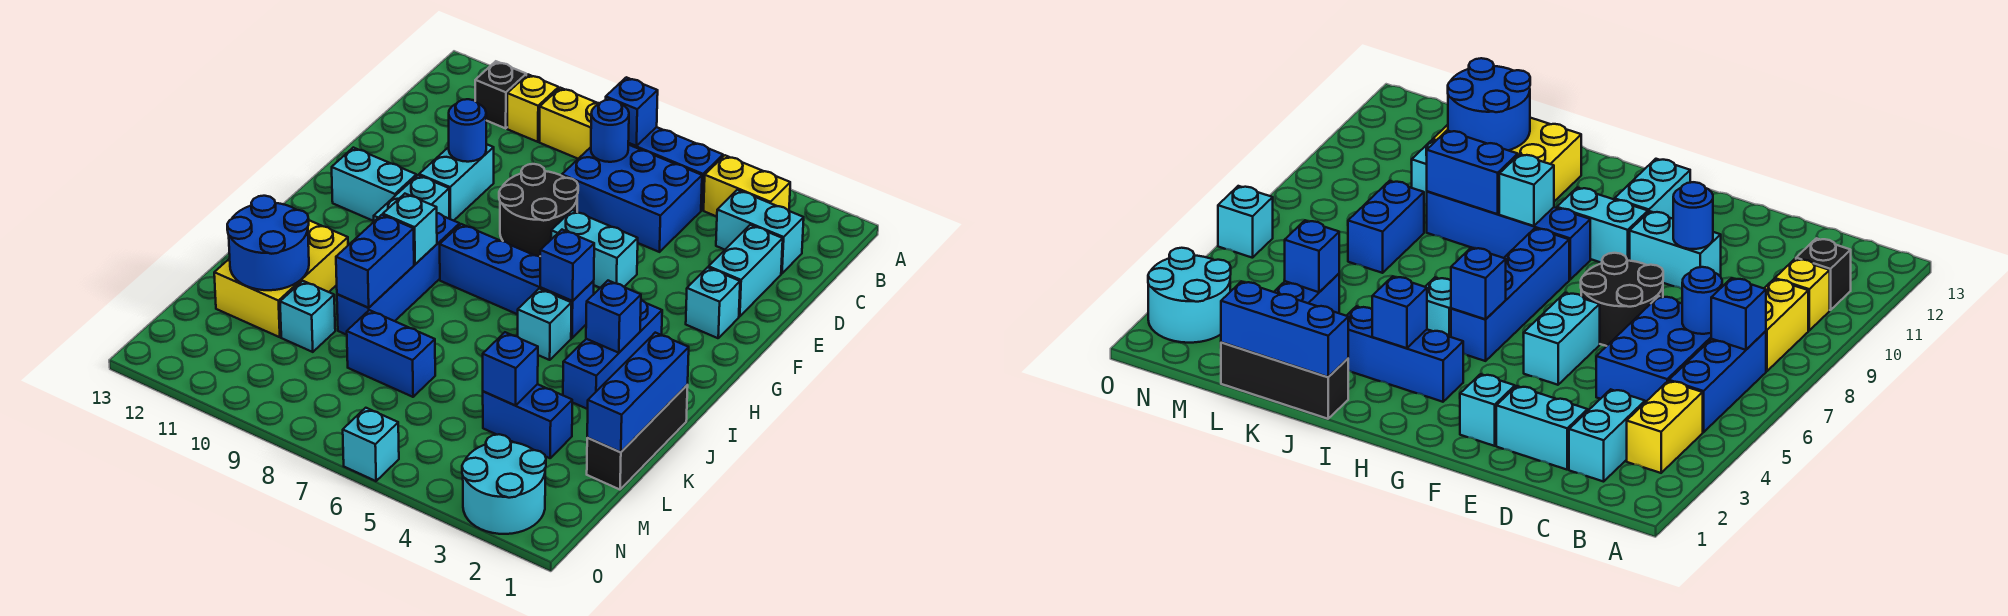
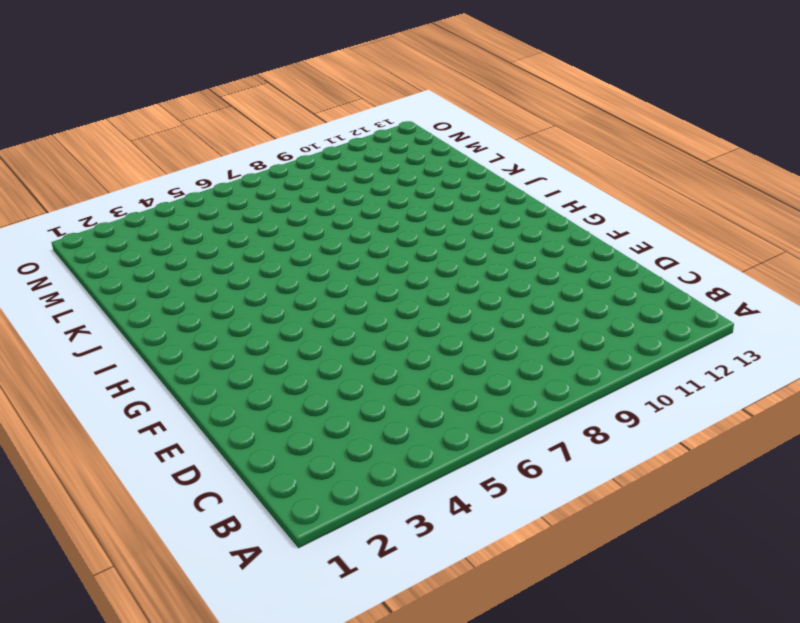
none -> yellow brick B3:B4 level 1
none -> blue brick B5:B7 level 1
none -> yellow brick B8:B9 level 1
none -> yellow brick B10 level 1

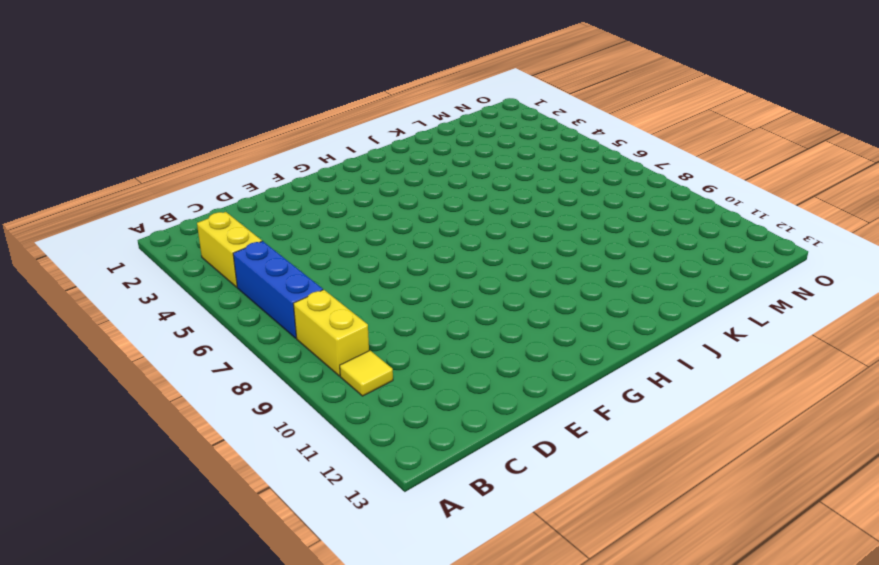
yellow tile B10 level 1 -> yellow brick B10 level 1
none -> black brick B11 level 1
none -> cyan brick C2:C3 level 1
none -> blue brick C5:D7 level 1
none -> cyan brick D2:E2 level 1

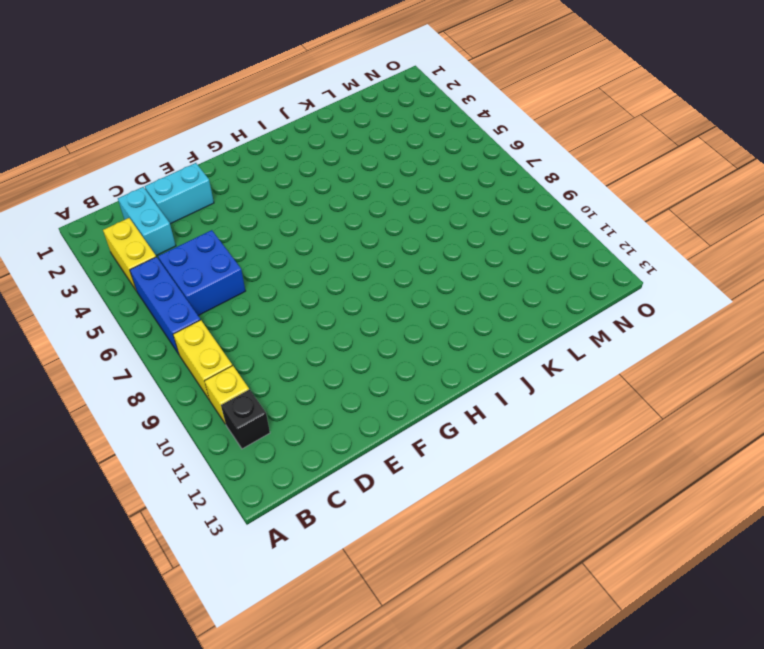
blue brick C5:D6 level 1 -> blue brick C5:D7 level 1
none -> black round brick E7:F8 level 1
none -> cyan brick E10:F10 level 1
none -> cyan brick F2 level 1
none -> cyan brick F5:F6 level 1

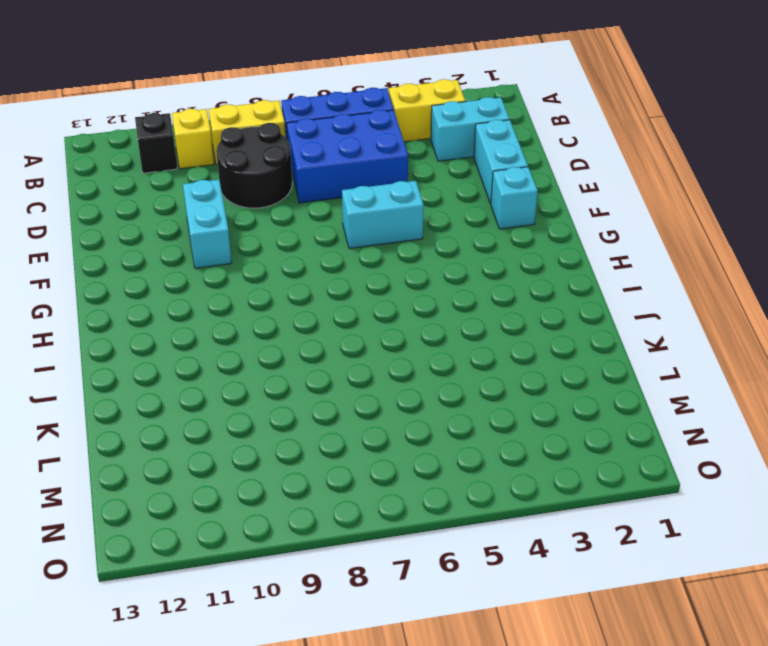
black round brick C8:D9 level 1 -> black round brick E7:F8 level 1
none -> cyan brick G10:H10 level 1
none -> cyan brick G11:G12 level 1
none -> blue brick H3:J3 level 1
none -> blue brick H5:H8 level 1

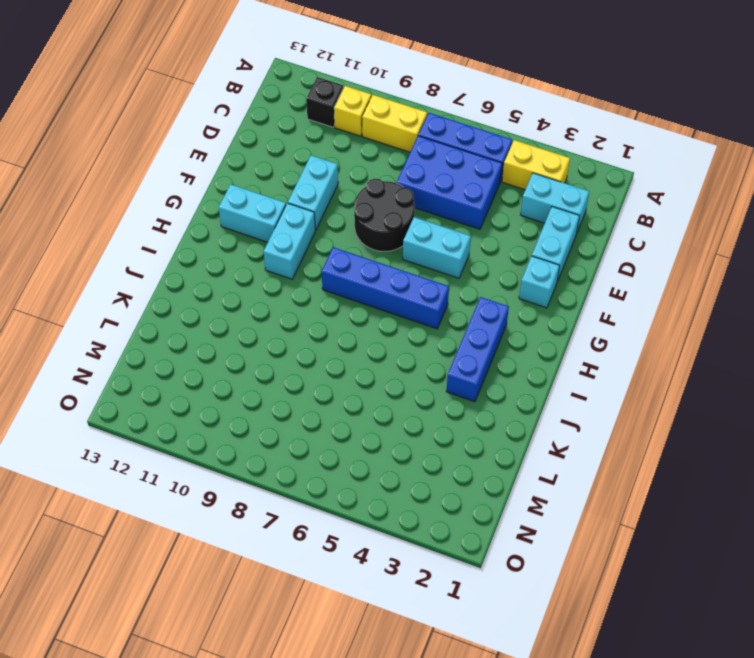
none -> blue brick H9:K9 level 1
none -> cyan brick I5 level 1
none -> black brick J1:L1 level 1
none -> yellow brick J11:L12 level 1

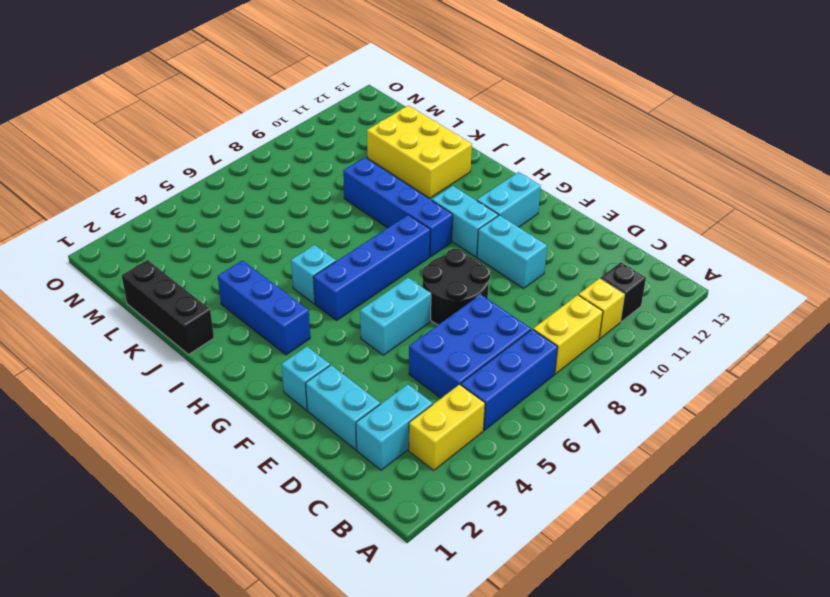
none -> blue brick L3:L4 level 1
none -> blue brick L7:L8 level 1
none -> cyan brick L10 level 1
none -> cyan round brick N2:O3 level 1

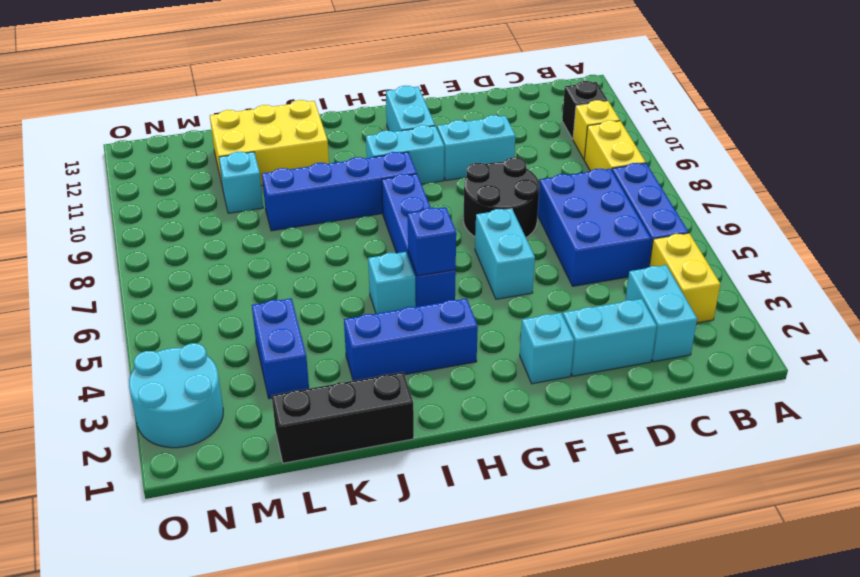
none -> blue brick L7:L8 level 1
none -> cyan brick O6 level 1
none -> blue brick B7 level 2
none -> blue round brick C7 level 2

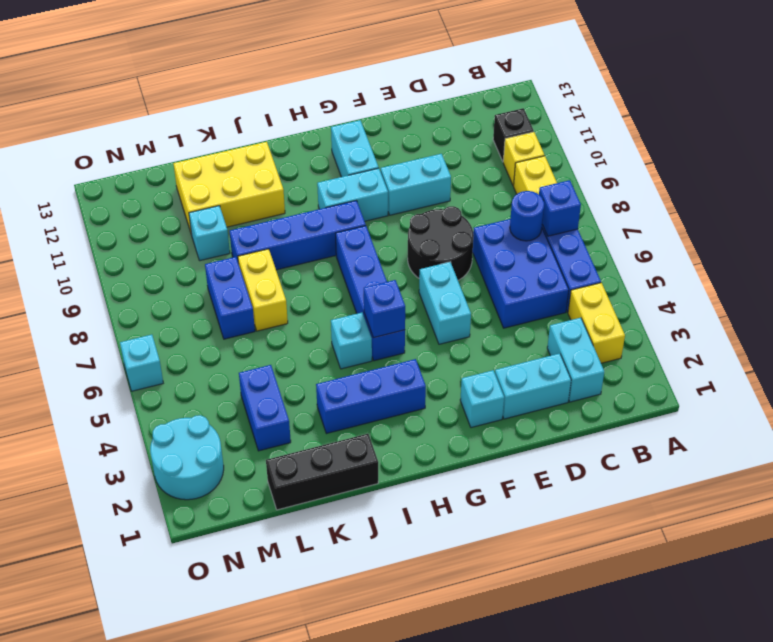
yellow brick K7:K8 level 1 -> none
none -> blue round brick E10 level 2
none -> blue brick I3 level 2
none -> cyan brick I9 level 2
none -> blue brick J1:L1 level 2

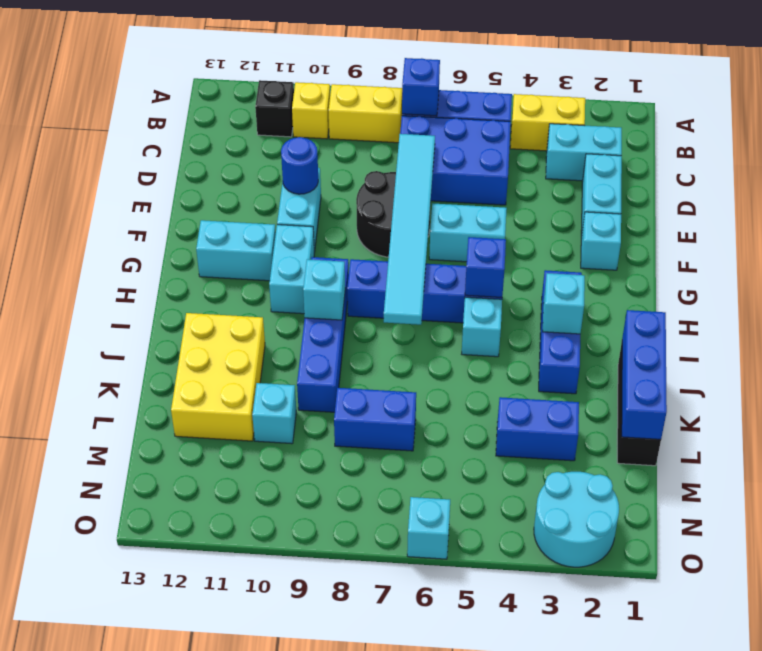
cyan tile D7:I7 level 2 -> none
cyan brick I3 level 2 -> blue brick I3 level 2
none -> blue round brick C7 level 2
none -> blue brick J9:K9 level 2
none -> blue round brick K11:L12 level 2
none -> blue brick L4 level 2

